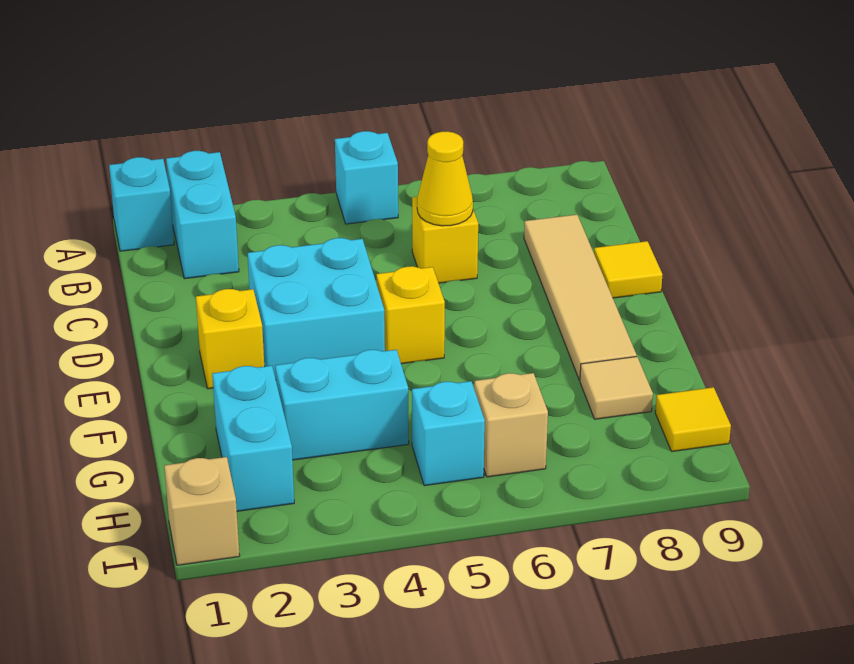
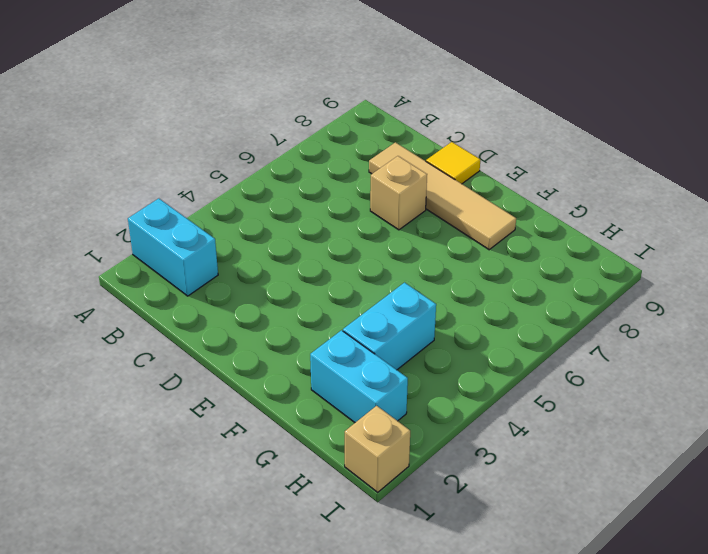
tan brick D7 level 1 -> tan brick H6 level 1
none -> cyan brick A1 level 1
none -> cyan brick A5 level 1
none -> yellow brick C6 level 1

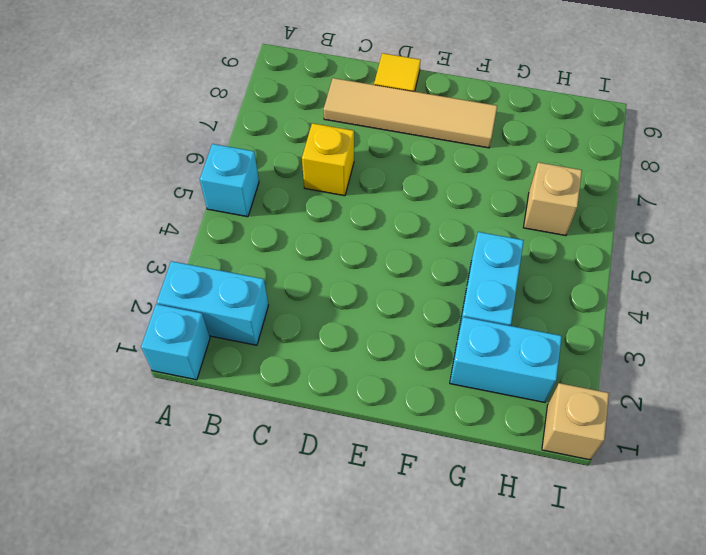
none -> cyan brick D3:E4 level 1
none -> yellow brick E2 level 1
none -> yellow brick E5 level 1

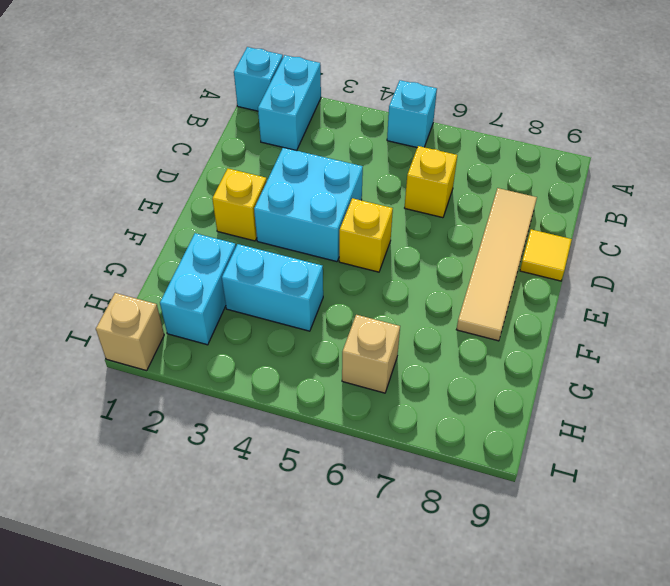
none -> tan tile G8 level 1
none -> cyan brick H5 level 1
none -> yellow tile H9 level 1

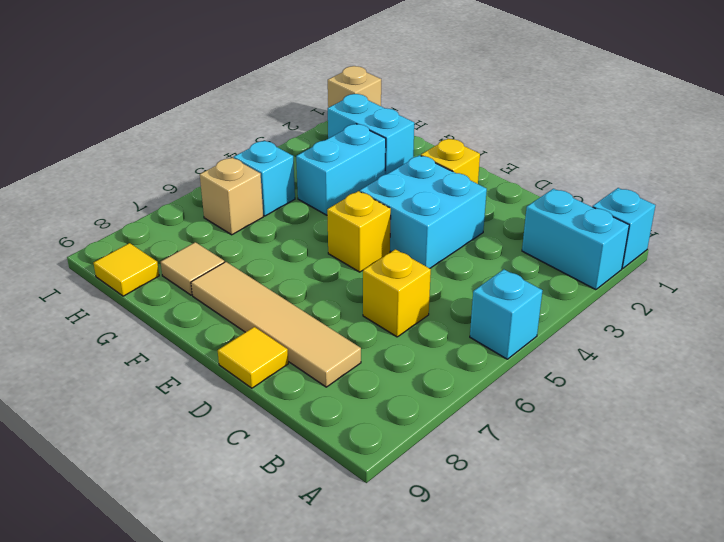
none -> yellow cone C6 level 2

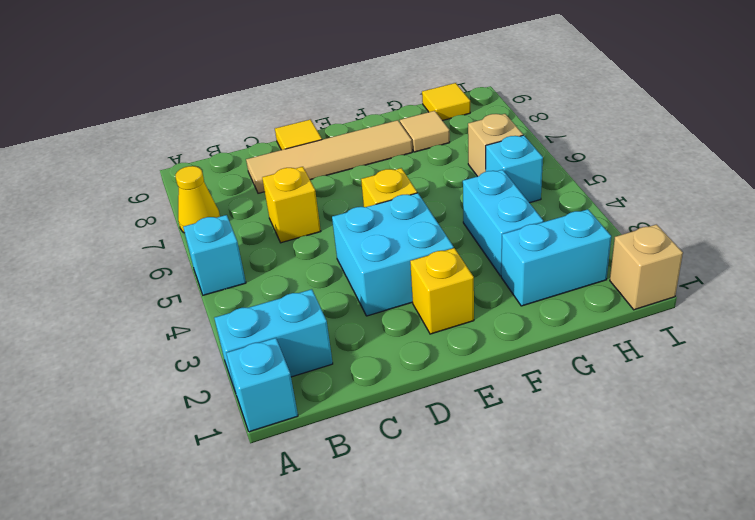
yellow cone A7 level 1 -> yellow cone C6 level 2

